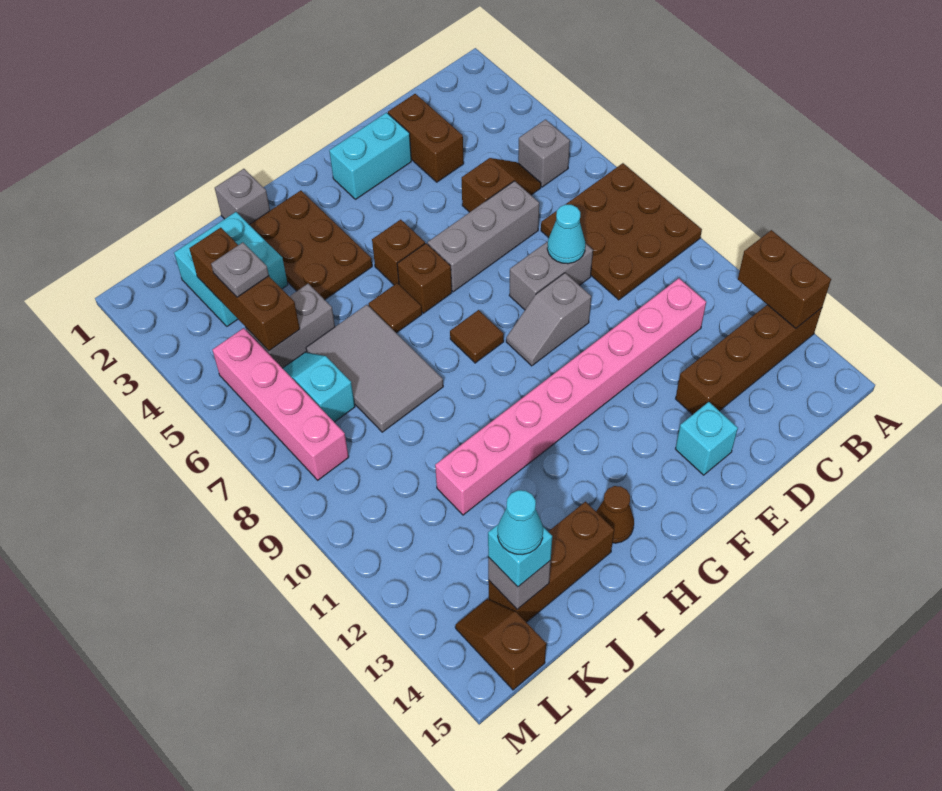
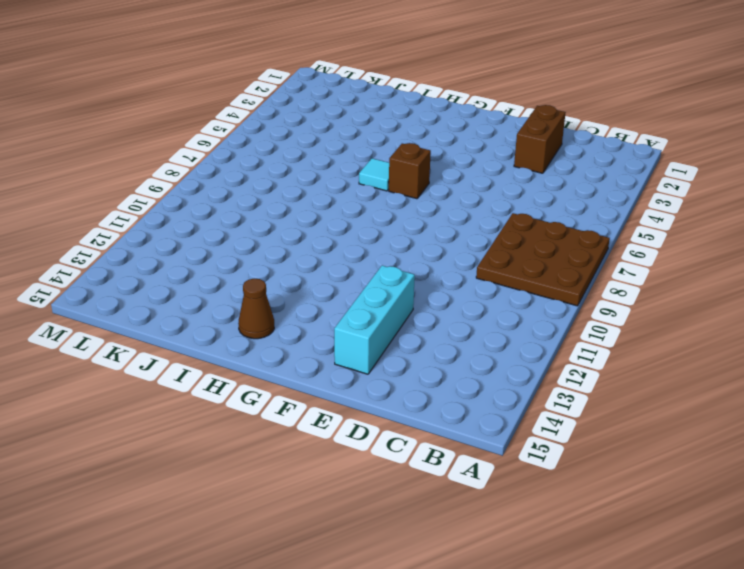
cyan brick E12:E14 level 1 -> cyan brick E14 level 1
cyan tile H6 level 1 -> brown tile H6 level 1
none -> brown brick A13:D13 level 1
none -> grey brick B5 level 1
none -> brown slope C5:D5 level 1 top D
none -> pink brick C11:J11 level 1

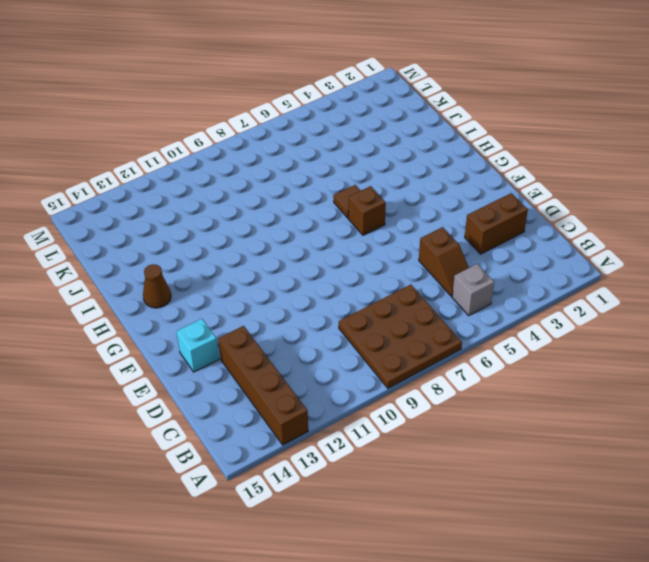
none -> pink brick C11:J11 level 1
none -> grey brick D6:F6 level 1
none -> grey brick D8:E8 level 1
none -> cyan brick E2:F2 level 1

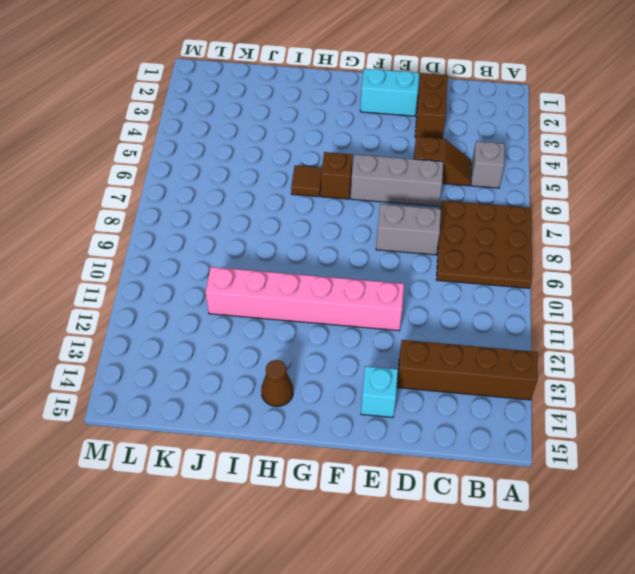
pink brick E11:J11 level 1 -> pink brick C11:J11 level 1
none -> grey slope E9:F9 level 1 top E
none -> brown brick G5 level 1
none -> brown tile G8 level 1
none -> brown plate H2:I4 level 1

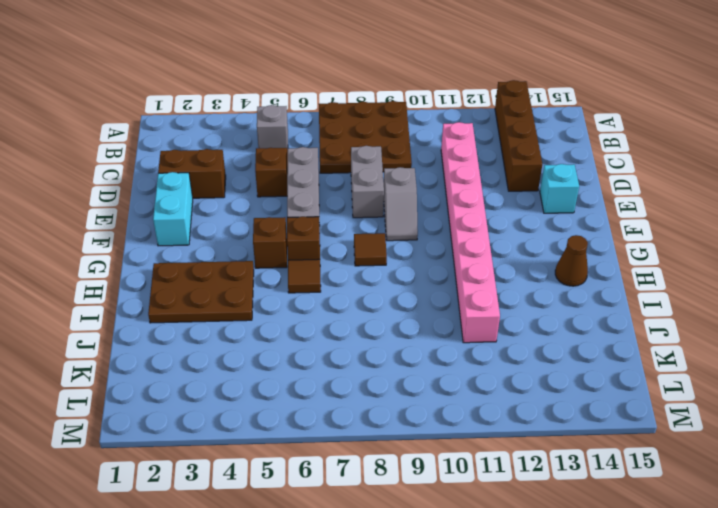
none -> grey brick I1 level 1
none -> grey tile I6:J8 level 1
none -> brown brick I14:K14 level 1
none -> cyan brick J2:K3 level 1

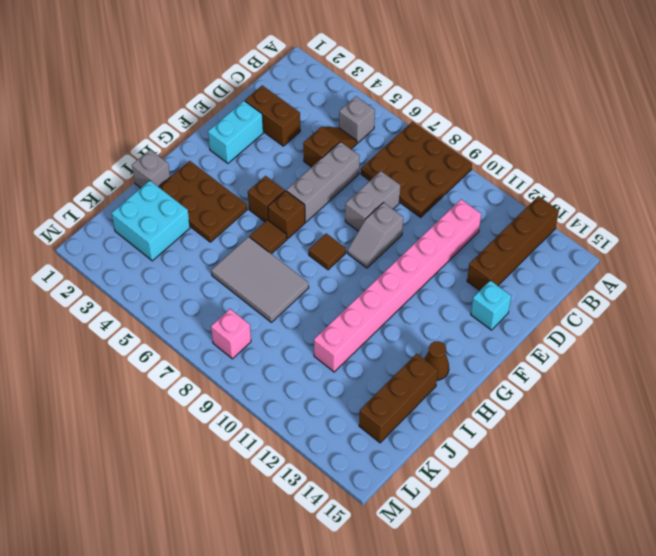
pink brick L8 level 1 -> pink brick L5:L8 level 1
none -> grey brick J5:K5 level 1
none -> cyan slope K6:K7 level 1 top 7
none -> brown slope L14:L15 level 1 top 15
none -> brown brick A12:A13 level 2

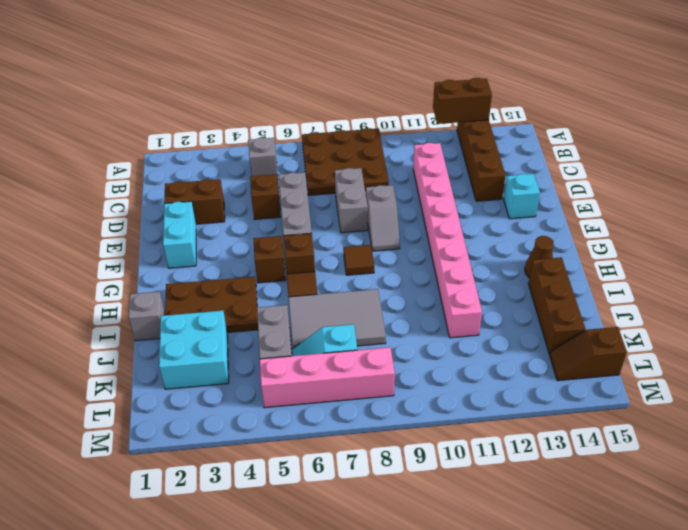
none -> cyan cone D8 level 2
none -> brown brick K3:K5 level 2
none -> grey brick K14 level 2
none -> grey plate K4 level 3

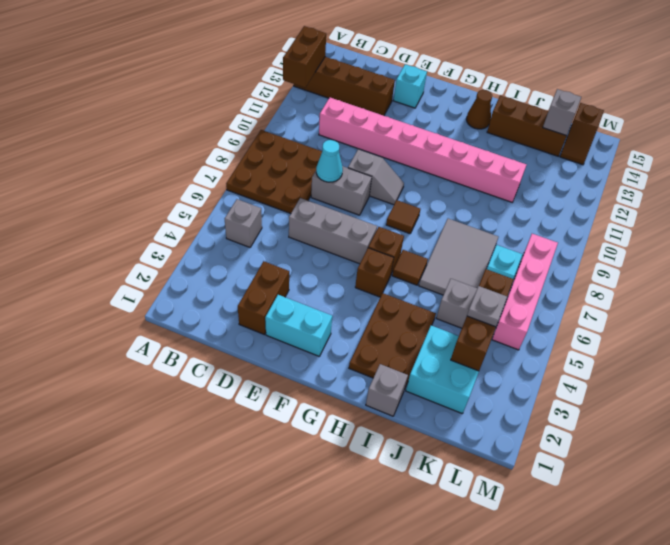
none -> brown slope C5:D5 level 1 top D
none -> cyan brick K14 level 3
none -> cyan cone K14 level 4

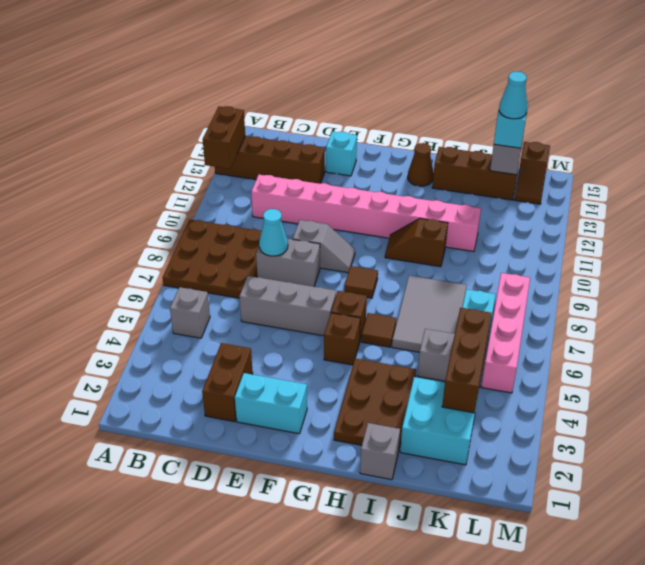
brown slope H10:I10 level 1 top I -> brown slope C5:D5 level 1 top D
none -> grey plate K4 level 3

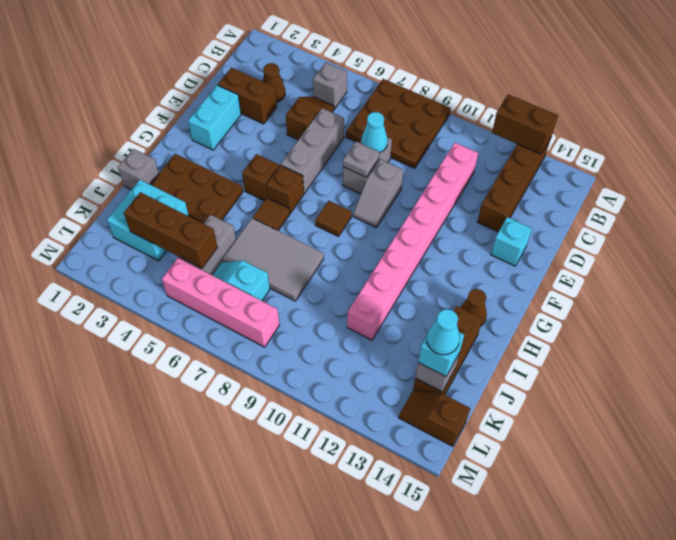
brown cone C3 level 1 -> none
grey plate E8 level 2 -> grey plate K4 level 3

